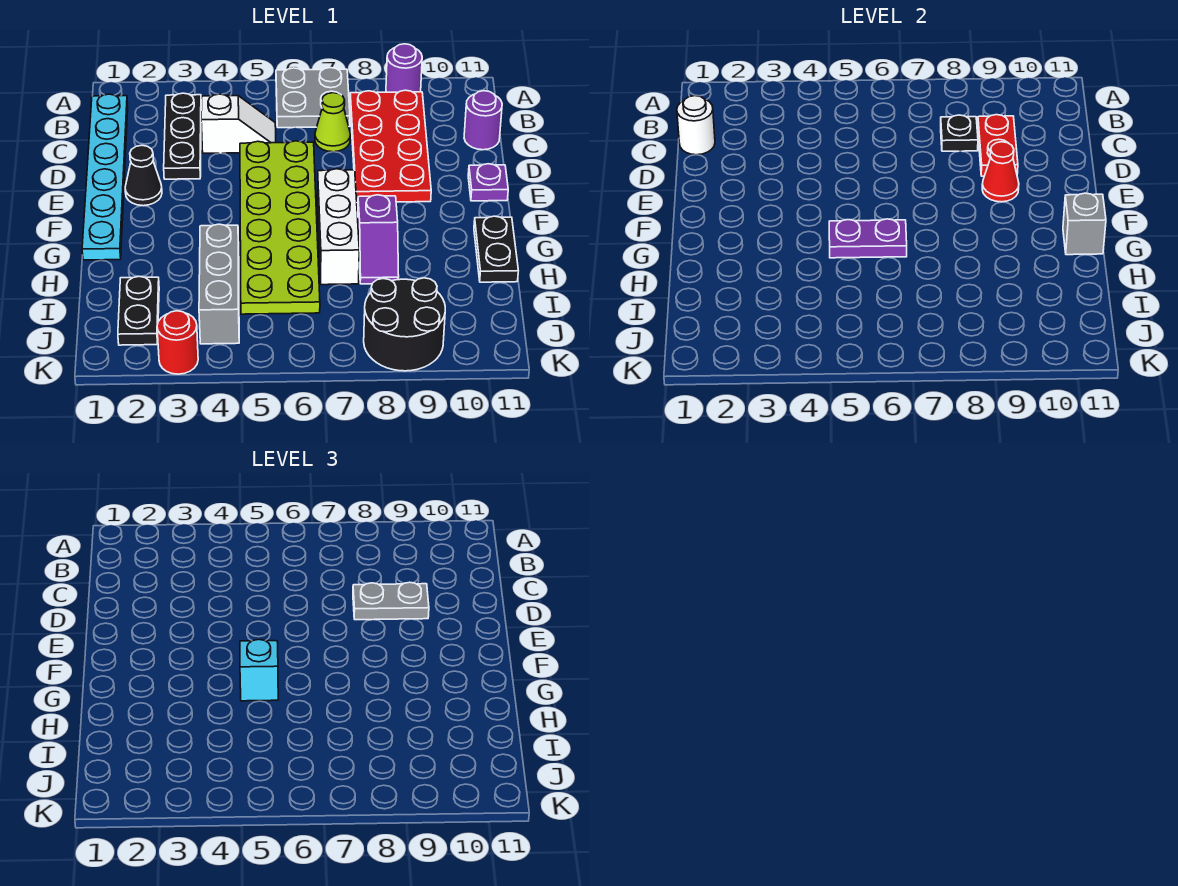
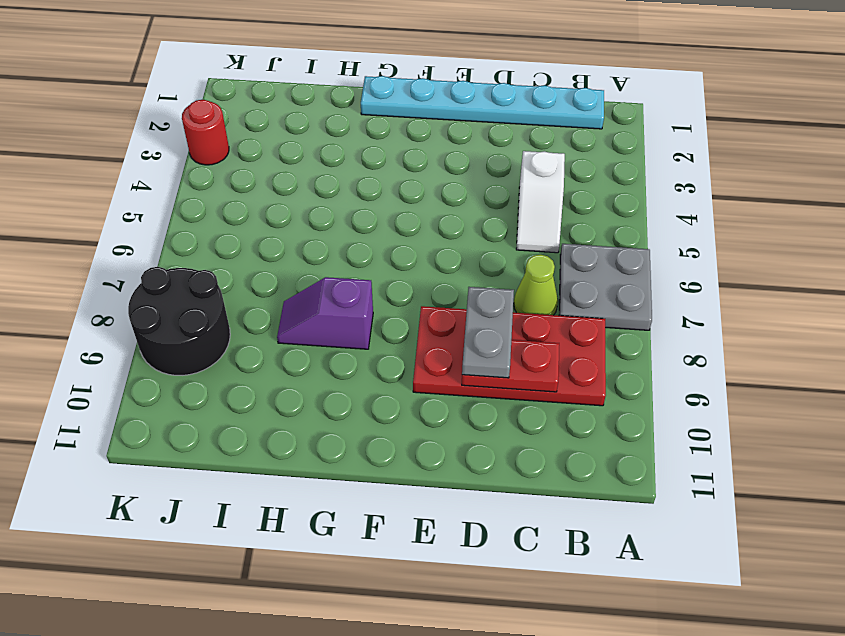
none -> purple round brick A9 level 1
none -> black plate B3:D3 level 1
none -> purple round brick C11 level 1

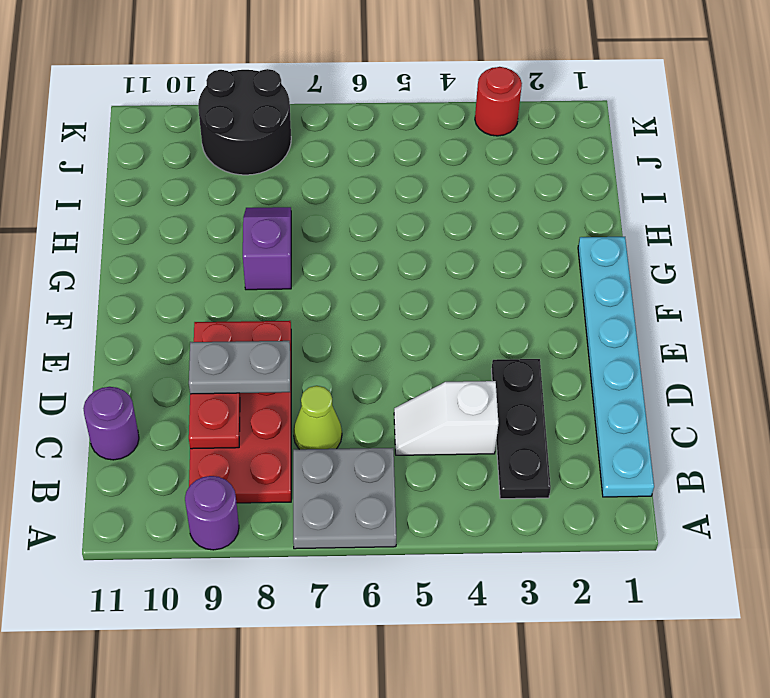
none -> lime plate D5:I6 level 1
none -> black cone E2 level 1
none -> purple plate E11 level 1

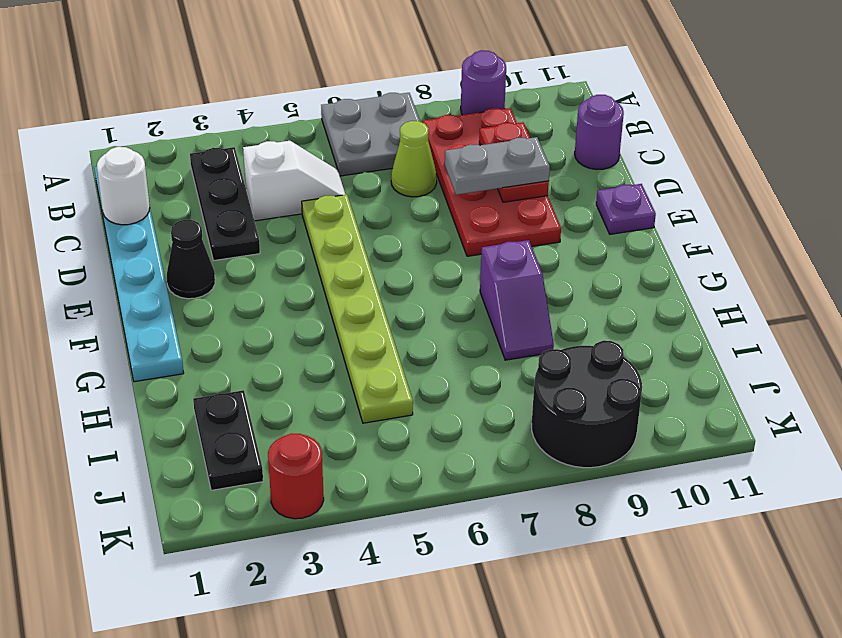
lime plate D5:I5 level 1 -> lime plate D5:I6 level 1
none -> white brick F7:H7 level 1
none -> black plate G11:H11 level 1
none -> grey brick H4:J4 level 1

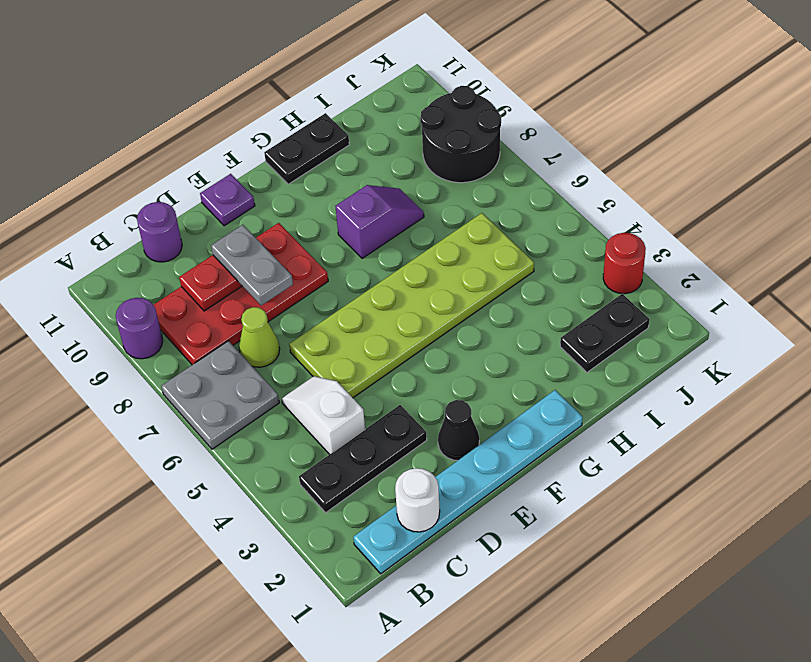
none -> white brick F7:H7 level 1
none -> grey brick H4:J4 level 1
none -> black plate C8 level 2

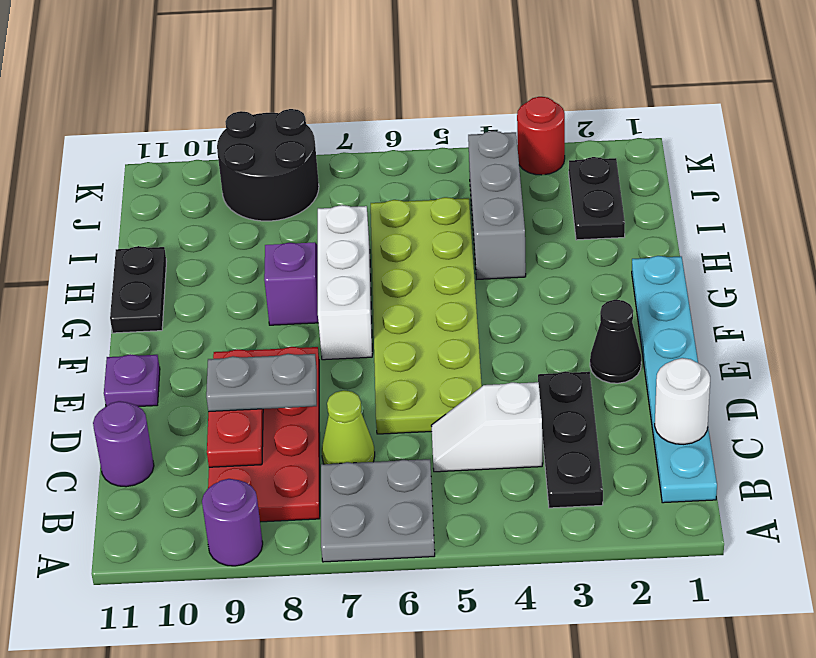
none -> black plate C8 level 2
none -> red cone E9 level 2
none -> purple plate G5:G6 level 2

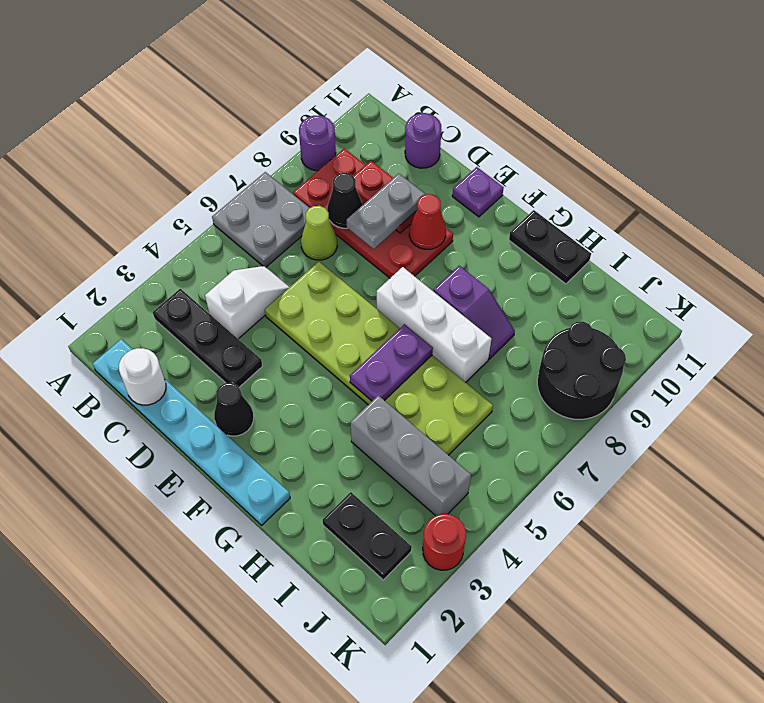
black cone C8 level 2 -> black plate C8 level 2
none -> grey brick G11 level 2
none -> cyan brick G5 level 3

